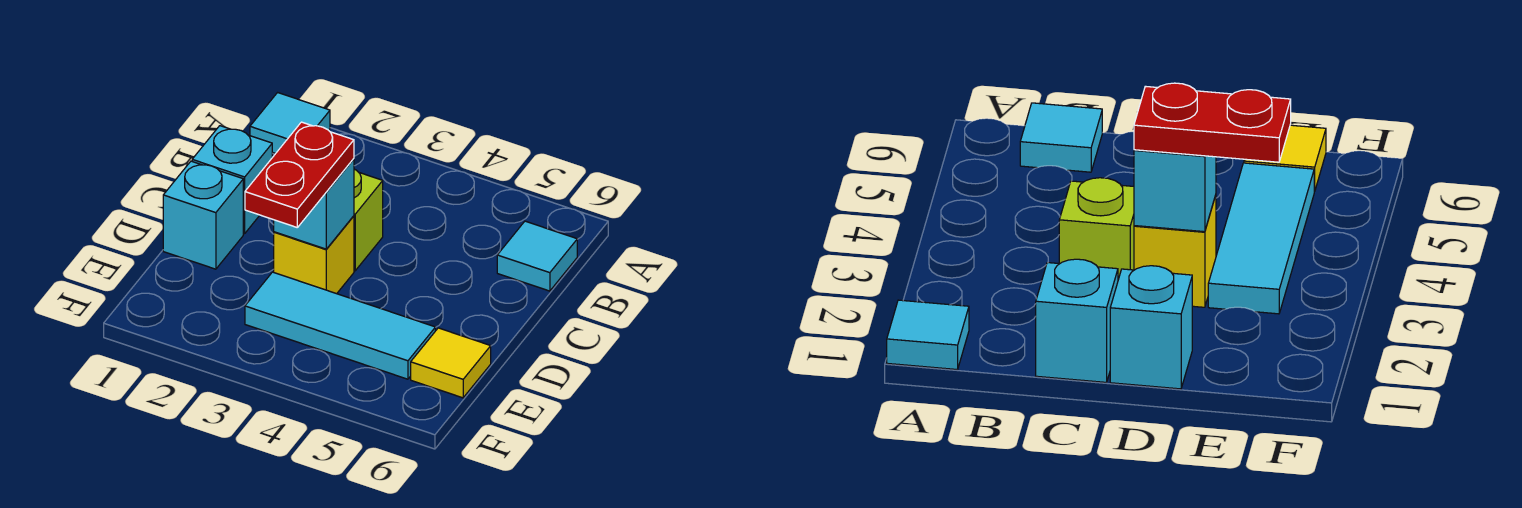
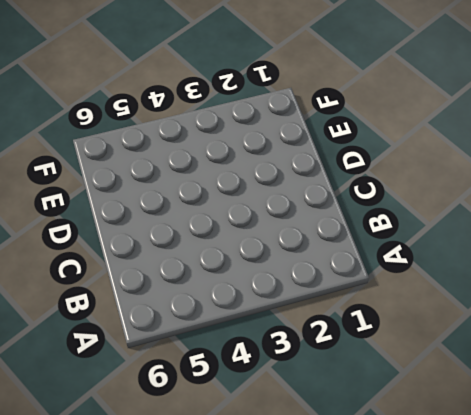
none -> cyan tile A1 level 1
none -> cyan tile B6 level 1

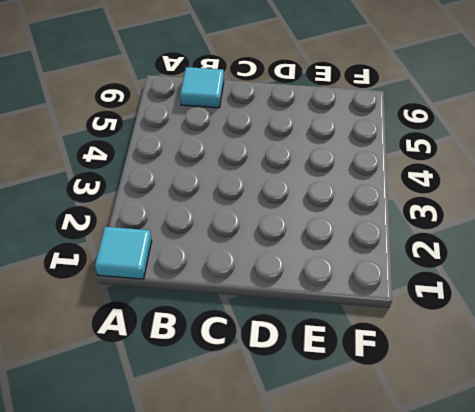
none -> cyan brick C1 level 1
none -> lime brick C3 level 1

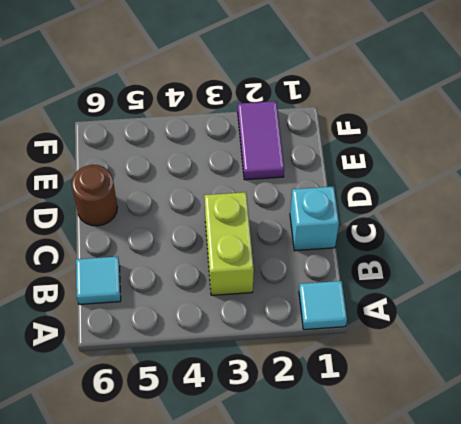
lime brick B3:C3 level 1 -> lime brick C3 level 1
brown round brick D6 level 1 -> none
purple tile E2:F2 level 1 -> none
none -> cyan brick D1 level 1
none -> yellow brick D3 level 1

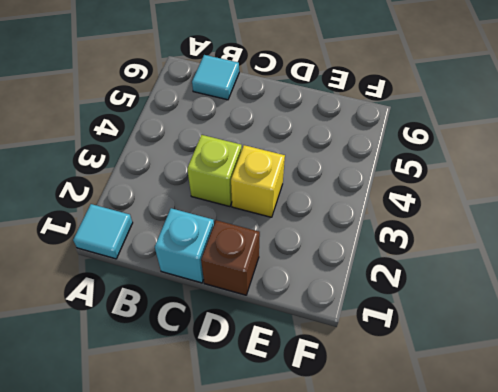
brown brick D1 level 1 -> cyan brick D1 level 1
none -> cyan tile E3:E5 level 1
none -> yellow tile E6 level 1

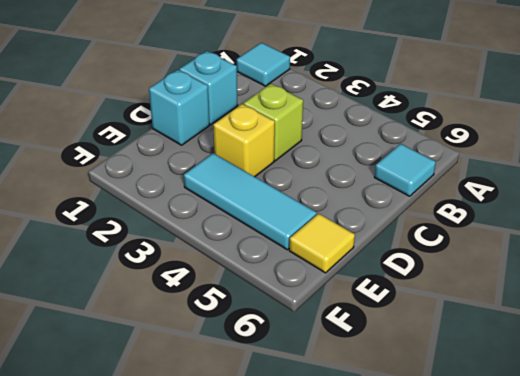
none -> cyan brick D3 level 2
none -> red plate D3:E3 level 3

